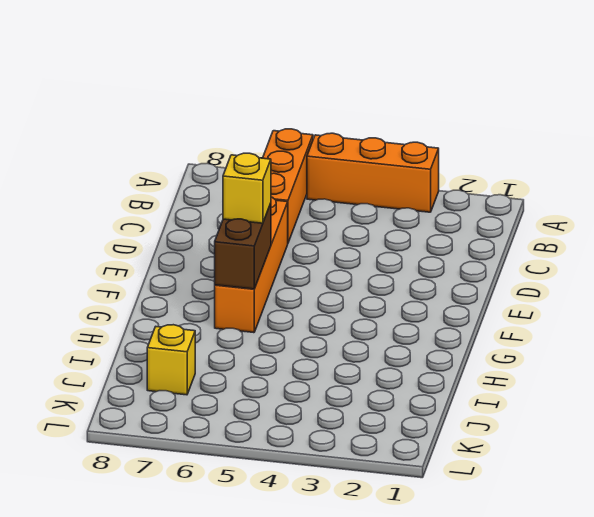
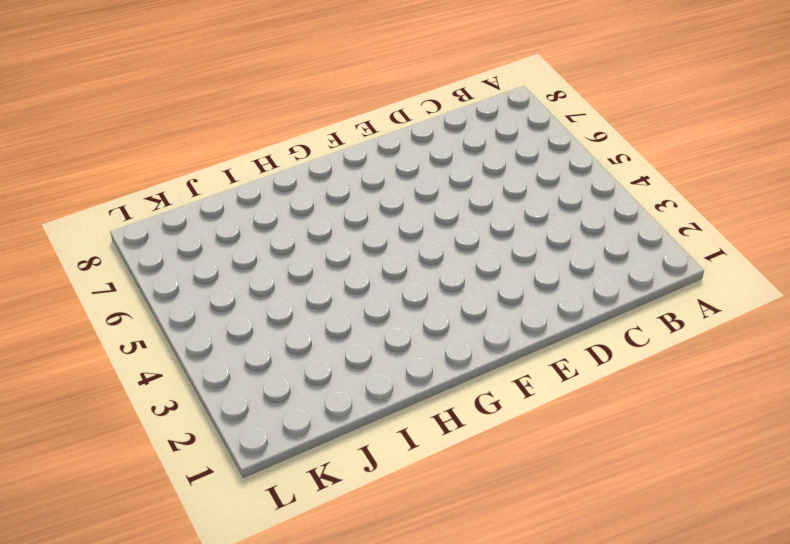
none -> orange brick A3:A5 level 1
none -> orange brick A6:C6 level 1

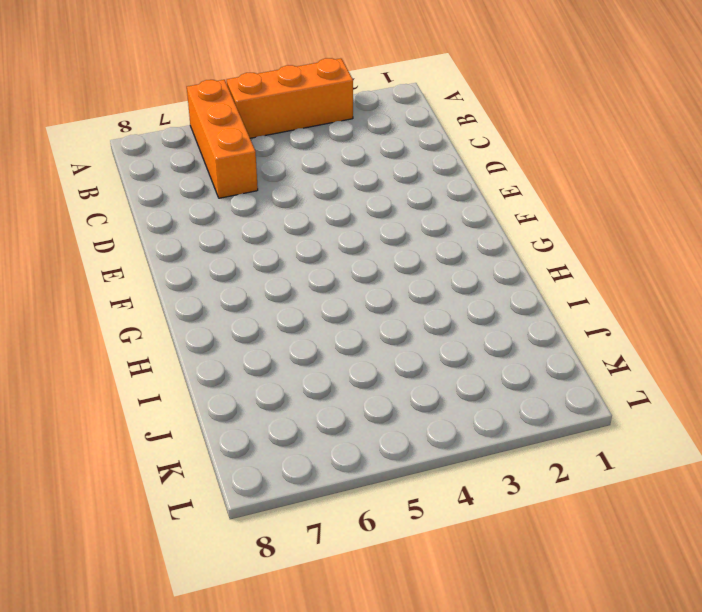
none -> orange brick D6:G6 level 1
none -> yellow brick J7 level 1

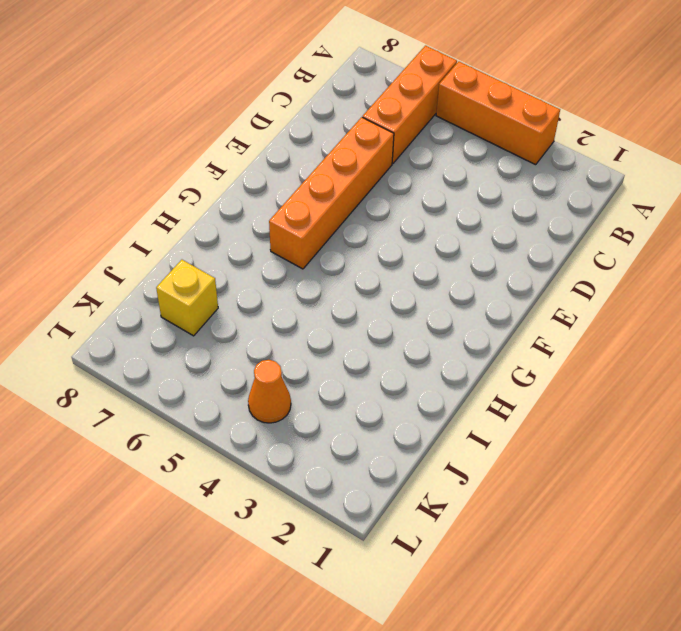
orange cone K4 level 1 -> none
none -> brown brick F6:G6 level 2
none -> yellow brick F6 level 3

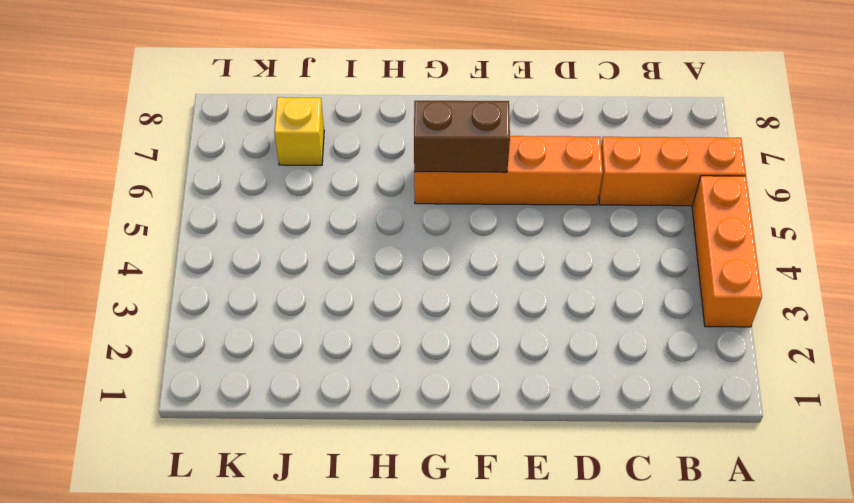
none -> yellow brick F6 level 3

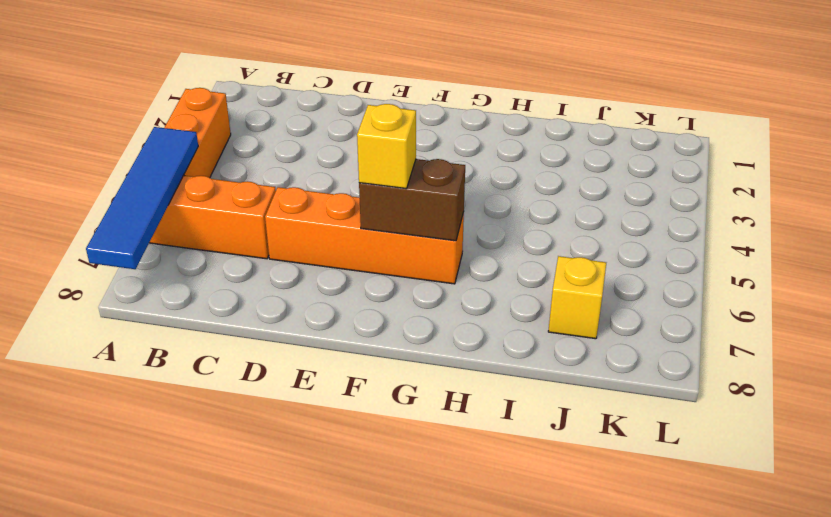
blue tile A5:A8 level 2 -> none

